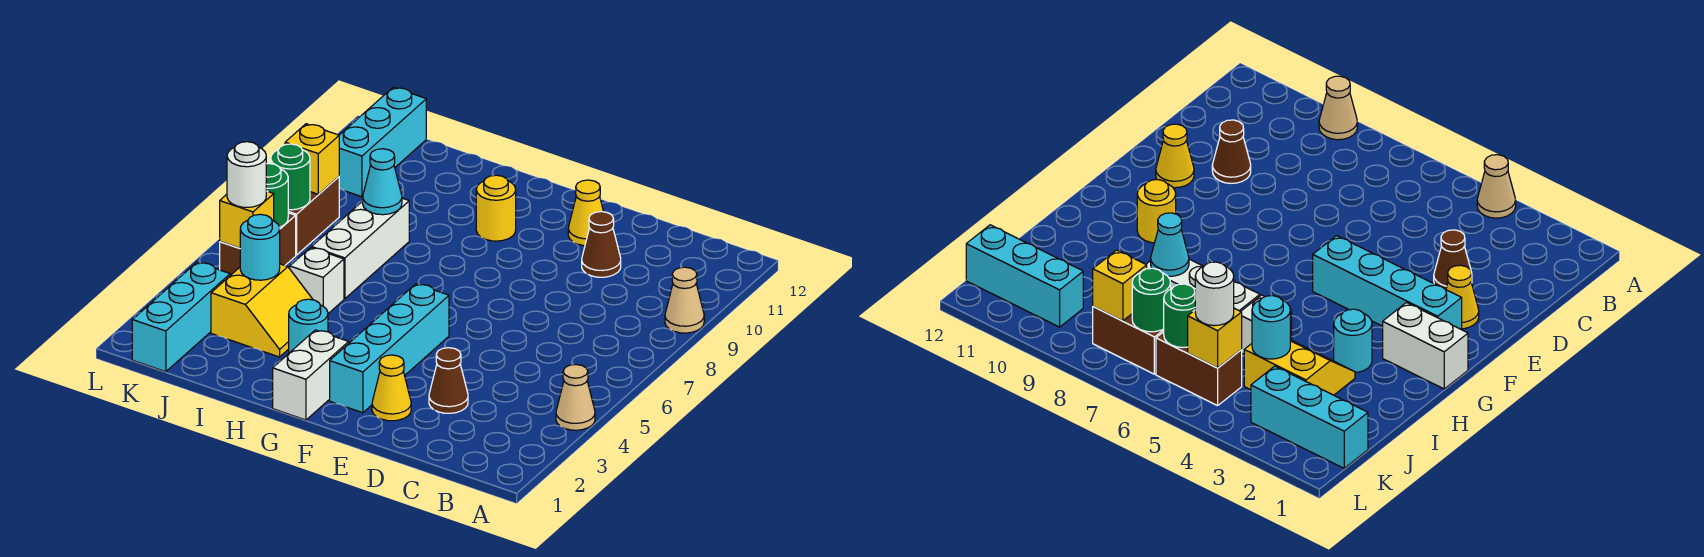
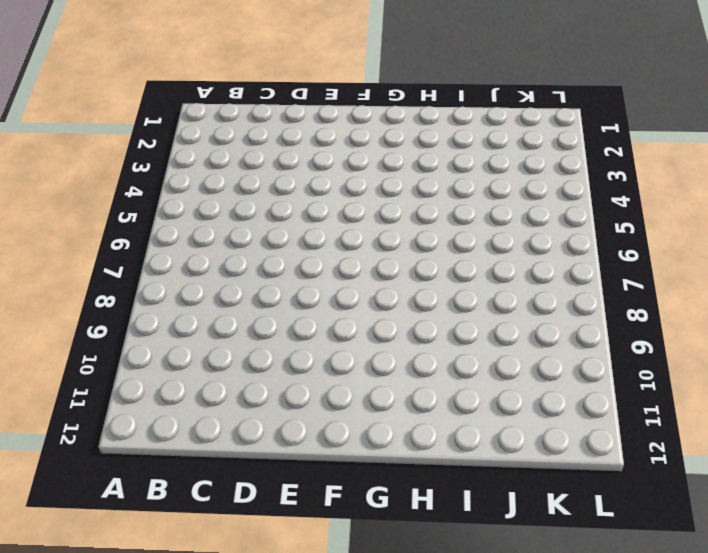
none -> tan cone A4 level 1
none -> tan cone A9 level 1
none -> brown cone D3 level 1

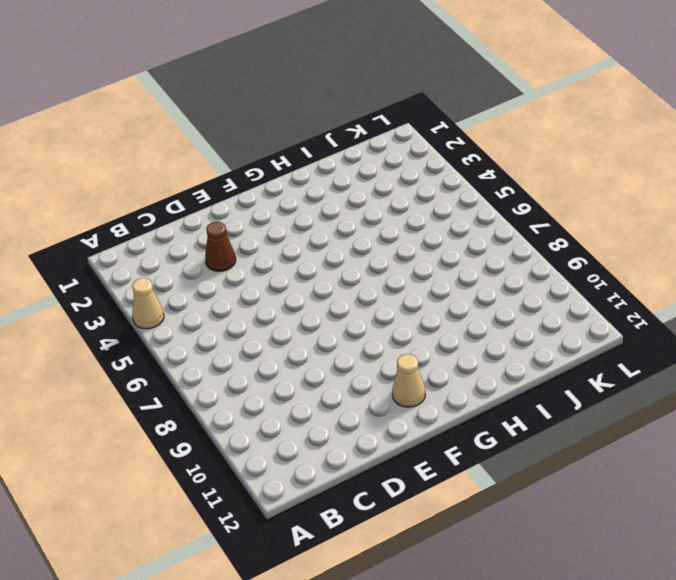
tan cone F11 level 1 -> tan cone A9 level 1
none -> brown cone D10 level 1
none -> yellow cone E2 level 1
none -> yellow cone E11 level 1

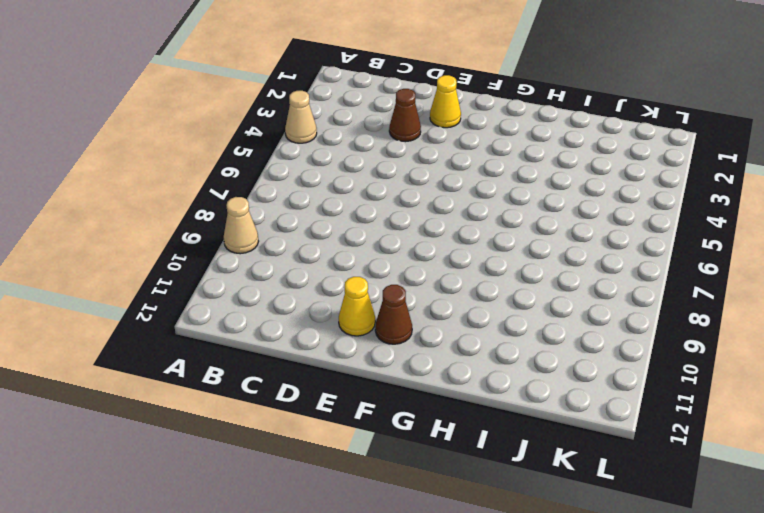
brown cone F11 level 1 -> brown cone D10 level 1
none -> cyan brick F2:F5 level 1
none -> white brick G1:G2 level 1
none -> yellow round brick G10 level 1

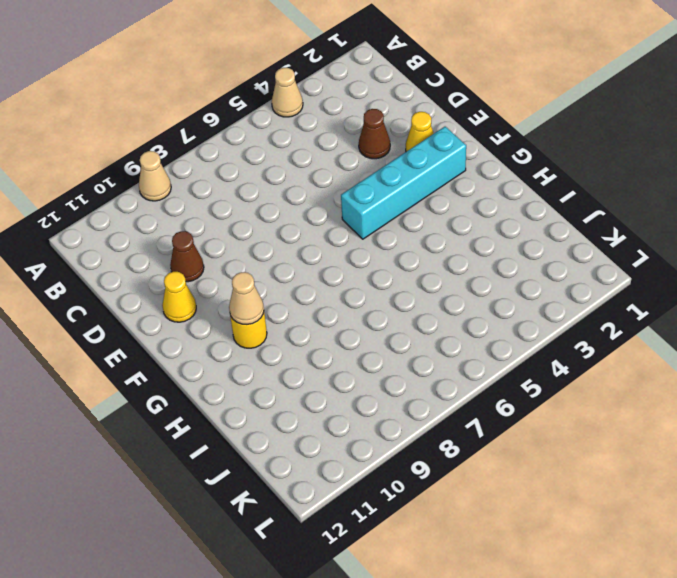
tan cone G10 level 2 -> none
none -> white brick G1:G2 level 1
none -> cyan round brick H3 level 1
none -> yellow slope I3:J4 level 1 top J

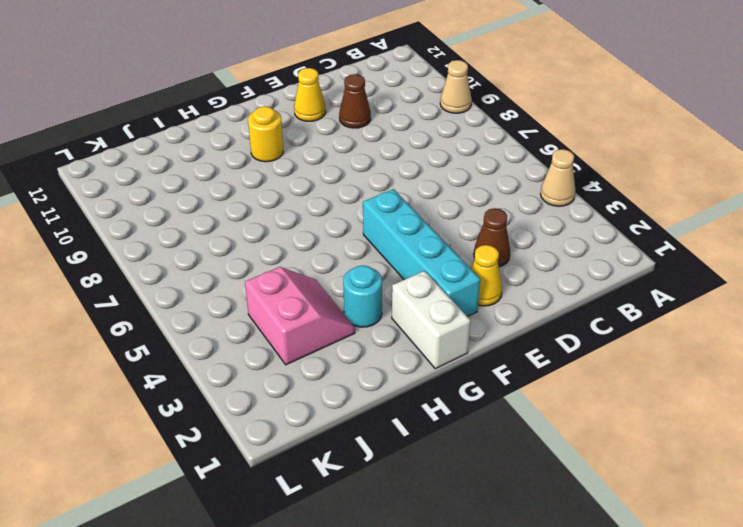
pink slope I3:J4 level 1 top J -> yellow slope I3:J4 level 1 top J
none -> white brick I5 level 1
none -> white brick I6:I8 level 1
none -> cyan brick K1:K3 level 1

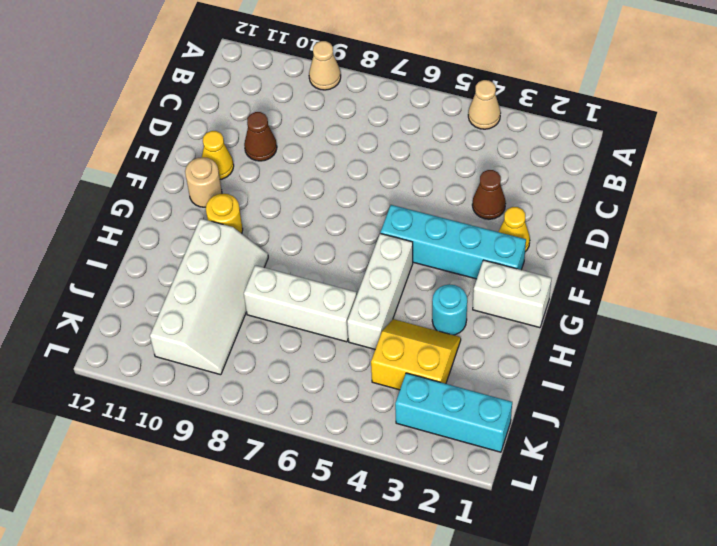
tan round brick F11 level 1 -> none
white brick G5:I5 level 1 -> white brick I5 level 1
white slope H9:K10 level 1 top 10 -> cyan brick K10:K12 level 1
none -> brown brick K5:K6 level 1
none -> brown brick K7:K8 level 1
none -> cyan cone I8 level 2

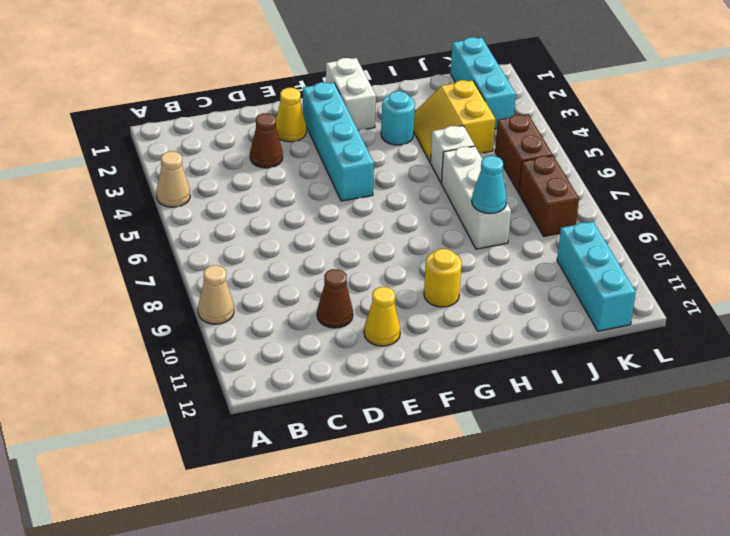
none -> cyan round brick J4 level 2
none -> yellow brick K5 level 2
none -> green round brick K6 level 2

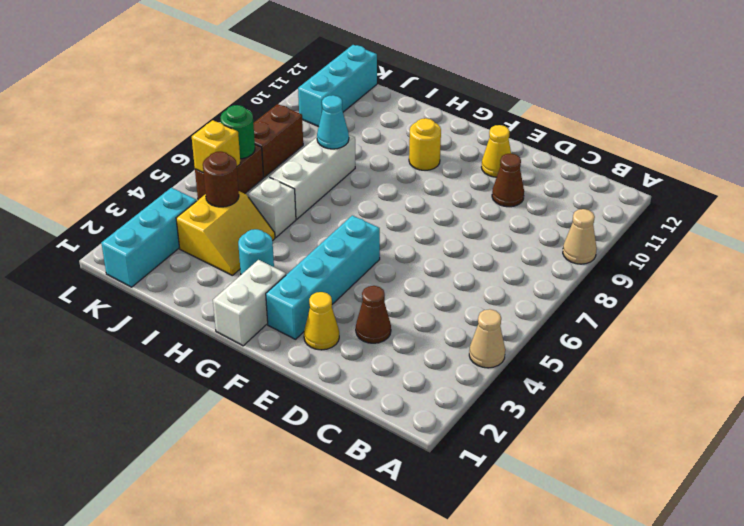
brown round brick J4 level 2 -> cyan round brick J4 level 2
none -> green round brick K7 level 2
none -> yellow brick K8 level 2
none -> white round brick K5 level 3

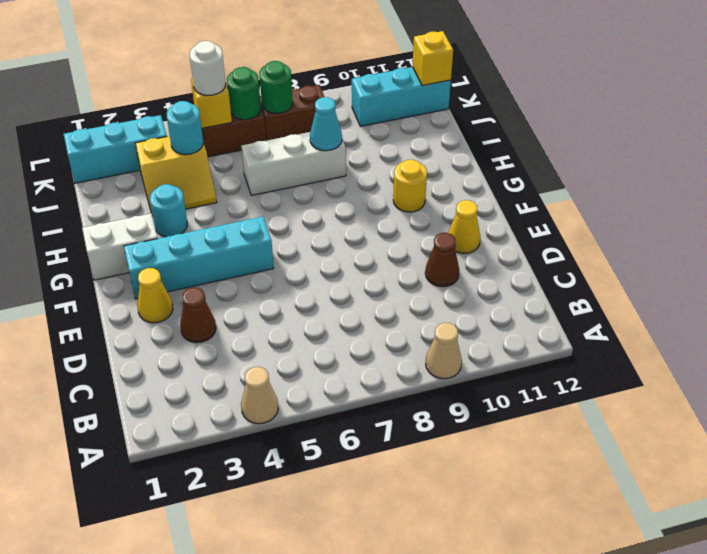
yellow brick K12 level 2 -> yellow brick K8 level 2
none -> white brick I5 level 1

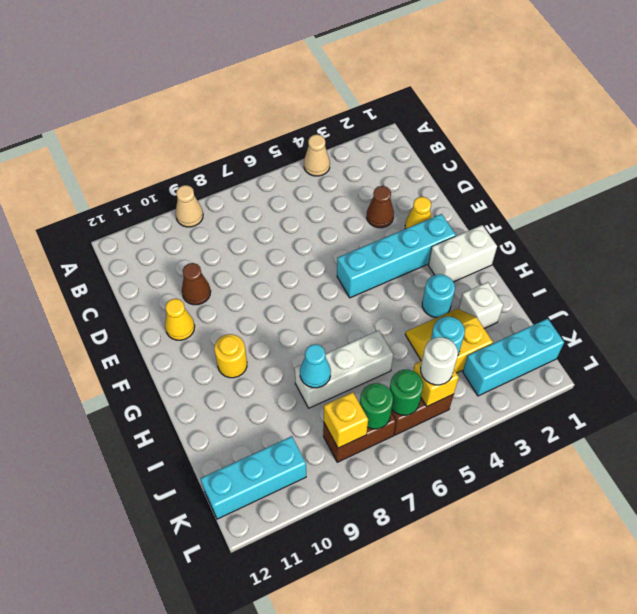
white brick I2 level 1 -> white brick I5 level 1

